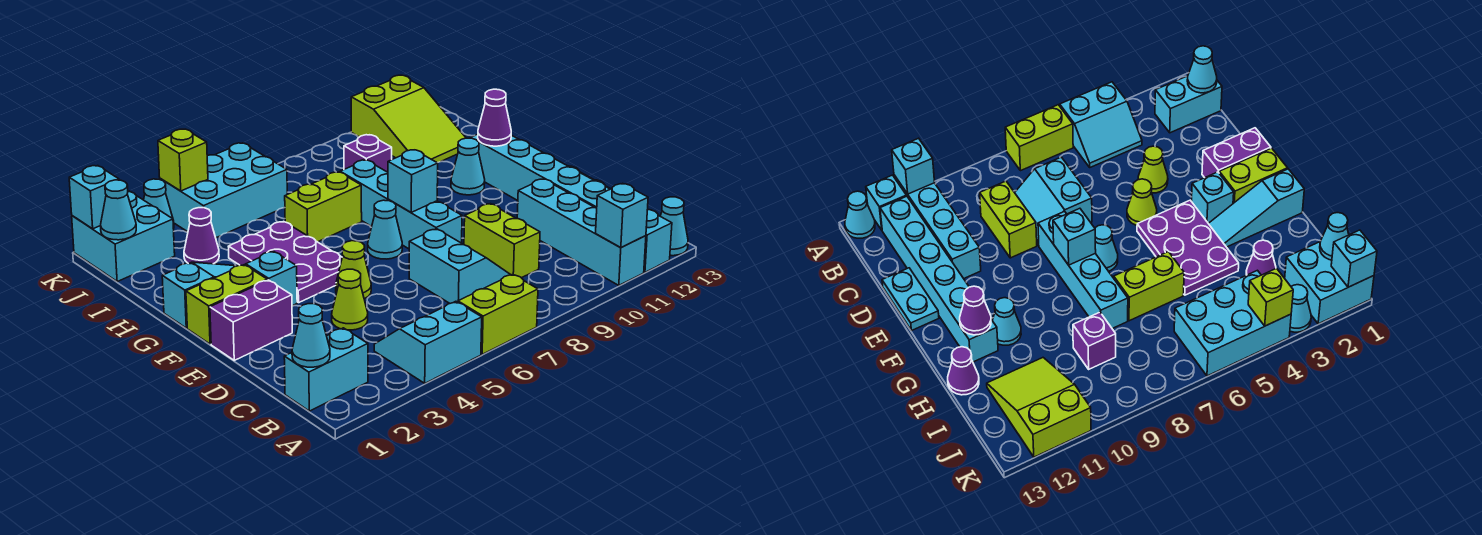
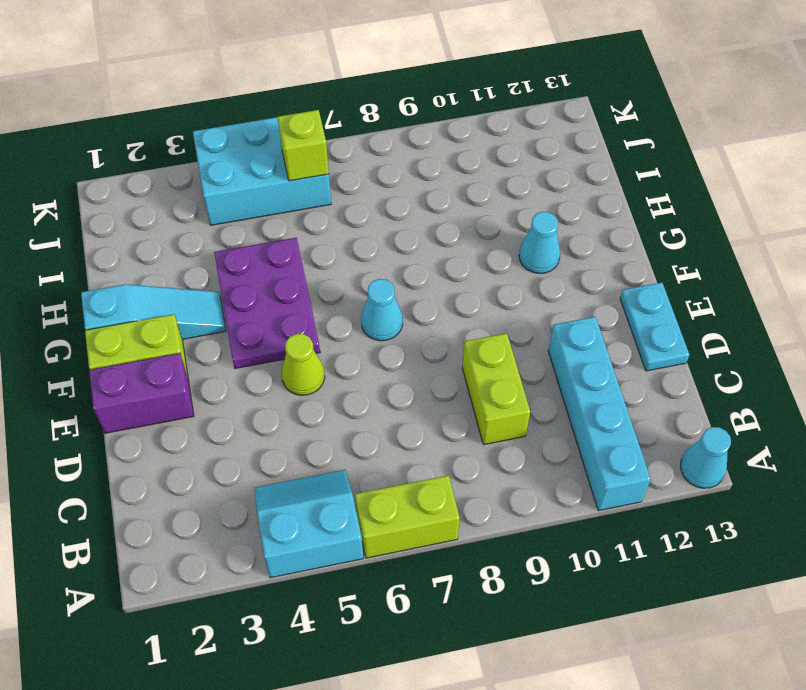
lime brick J6 level 2 -> lime brick K4 level 2
none -> cyan brick A12 level 1
none -> cyan brick B1:B2 level 1
none -> cyan brick B12:G12 level 1
none -> cyan slope C7:D8 level 1 top 7

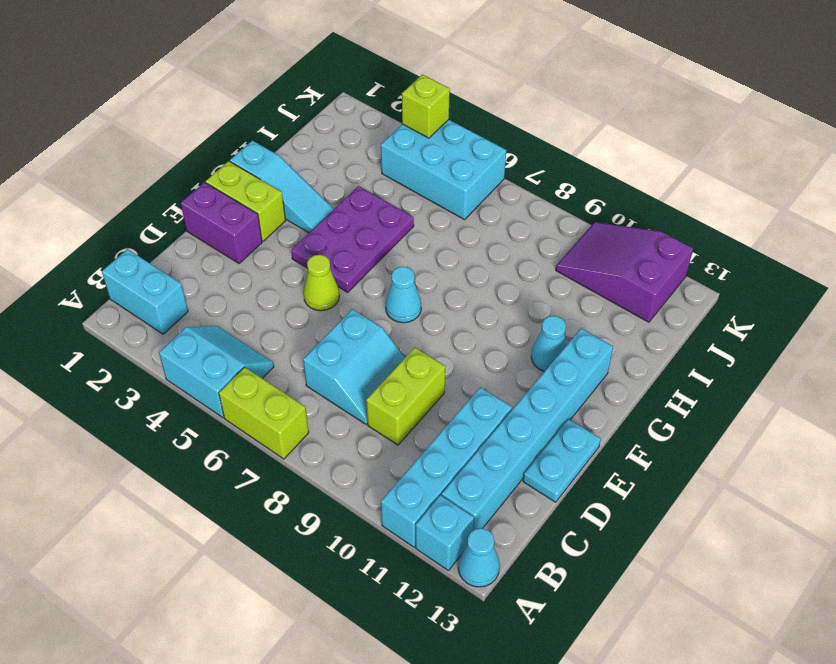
purple slope J10:K12 level 1 top 12 -> lime slope I11:K12 level 1 top K
none -> lime cone D4 level 1
none -> cyan brick E8:H8 level 1
none -> cyan brick F3 level 1
none -> lime brick H6:H7 level 1

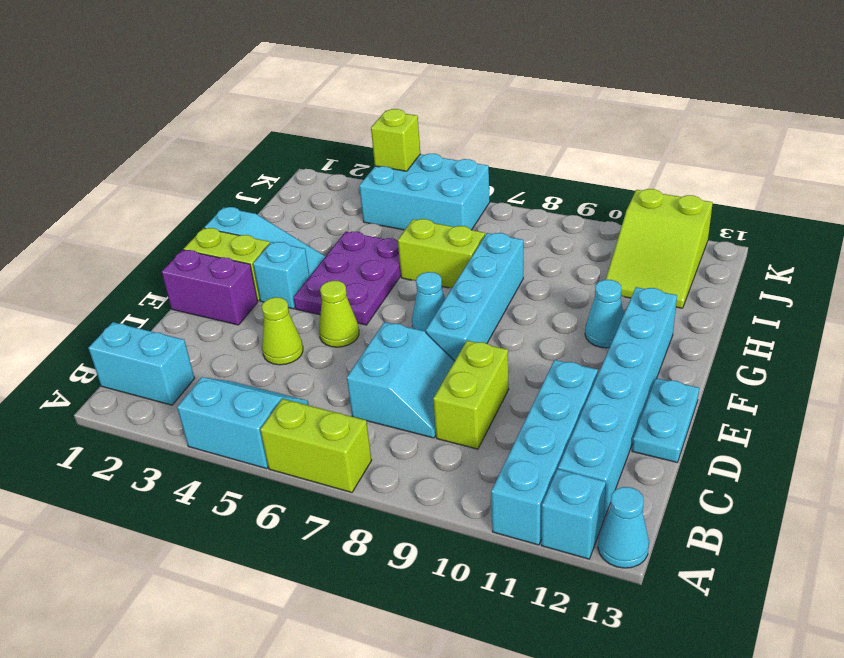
none -> purple cone H13 level 1
none -> purple cone I3 level 1
none -> purple brick I9 level 1
none -> cyan brick J1:K2 level 1

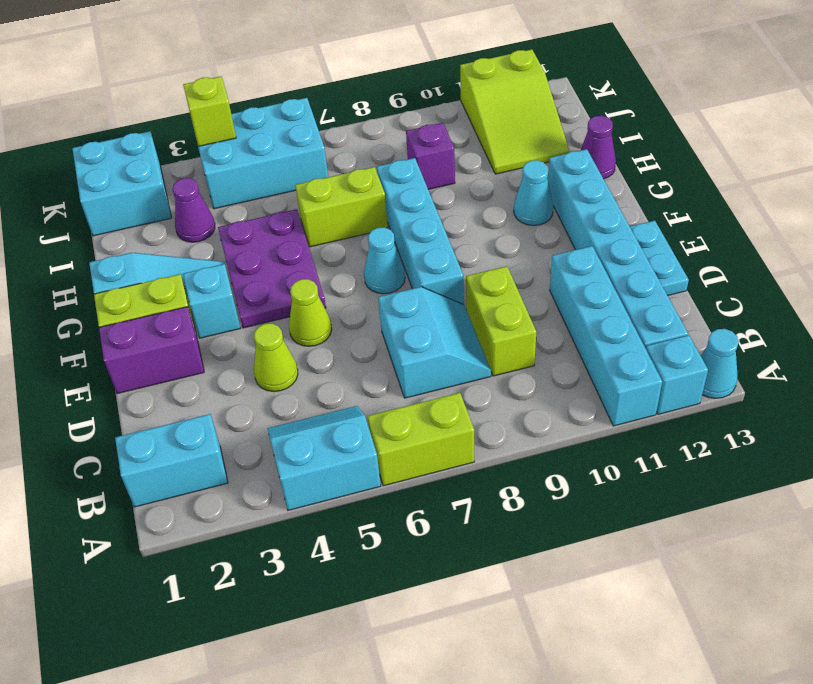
none -> cyan cone K3 level 1
none -> cyan brick A11 level 2
none -> cyan cone B1 level 2
none -> cyan brick F8 level 2

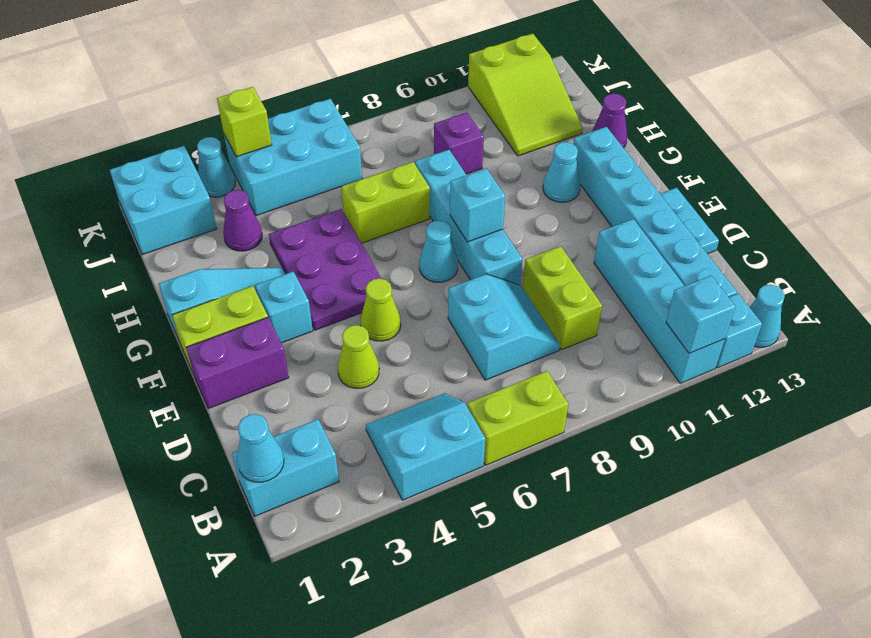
none -> purple cone G12 level 2
none -> cyan cone J1 level 2
none -> cyan brick K1 level 2

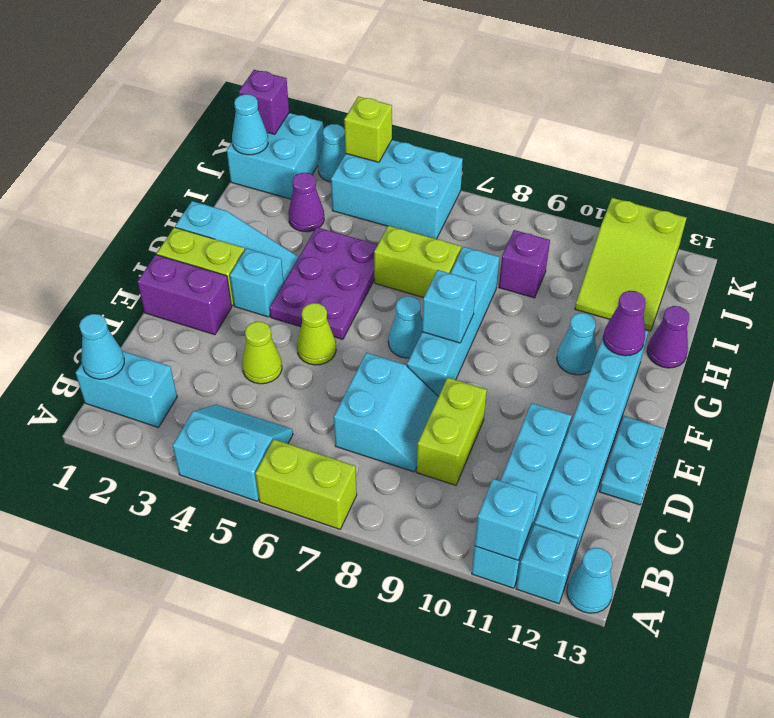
purple brick K1 level 2 -> cyan brick K1 level 2

